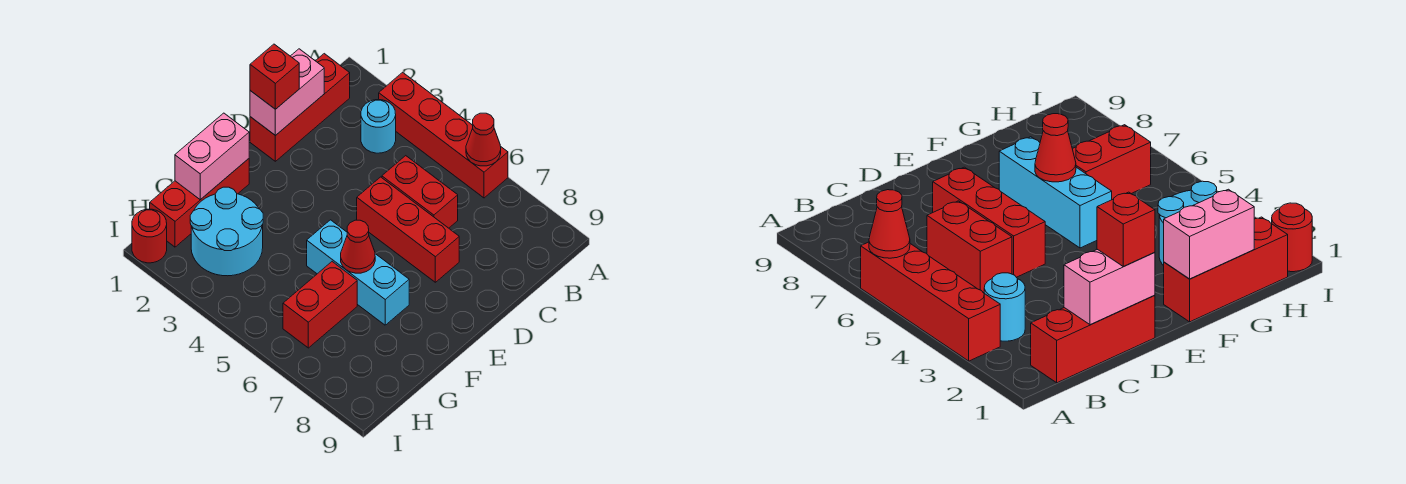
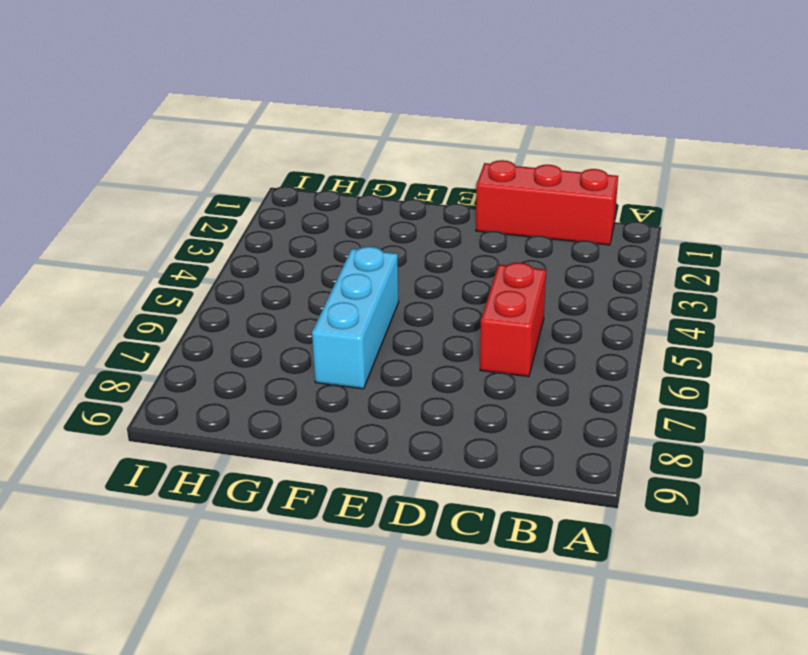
none -> red brick A3:A6 level 1
none -> cyan round brick B3 level 1
none -> red brick D5:D7 level 1

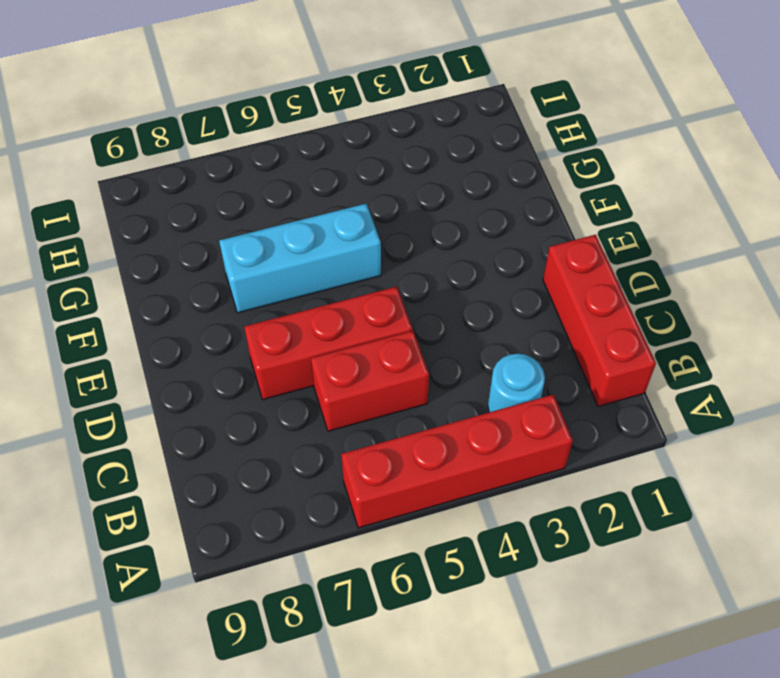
none -> red brick F1:H1 level 1
none -> cyan round brick G2:H3 level 1
none -> red brick G6:H6 level 1

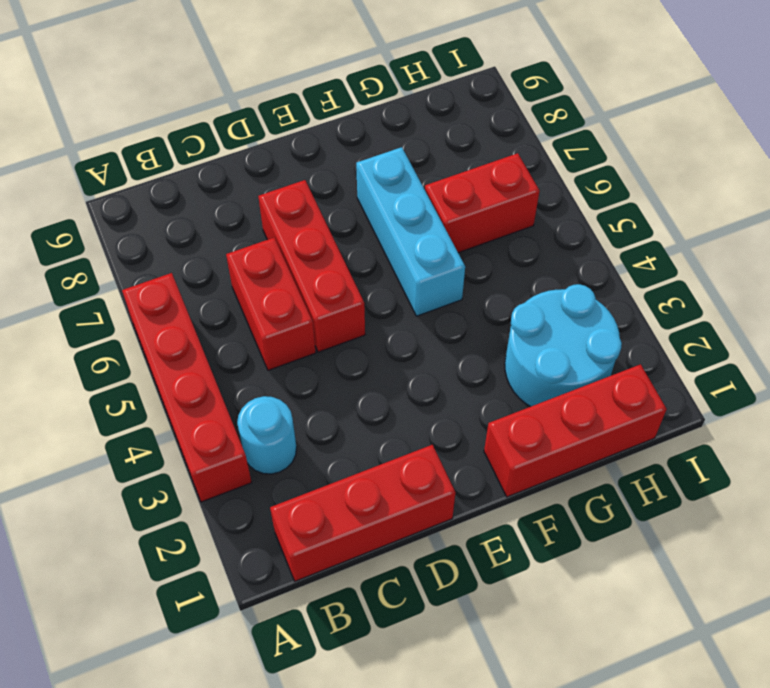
none -> red round brick I1 level 1
none -> red cone A6 level 2
none -> pink brick C1:D1 level 2

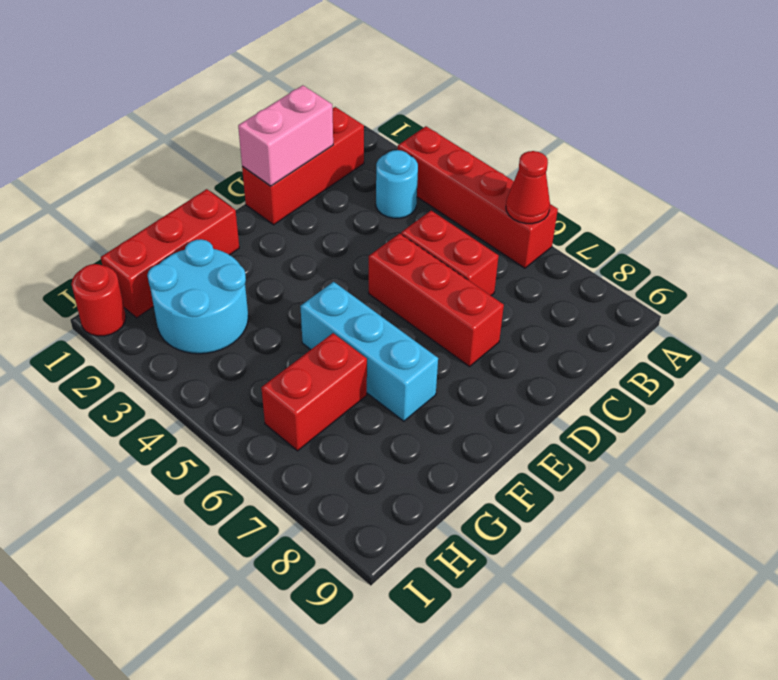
none -> pink brick F1:G1 level 2
none -> red cone F6 level 2
none -> red brick D1 level 3

